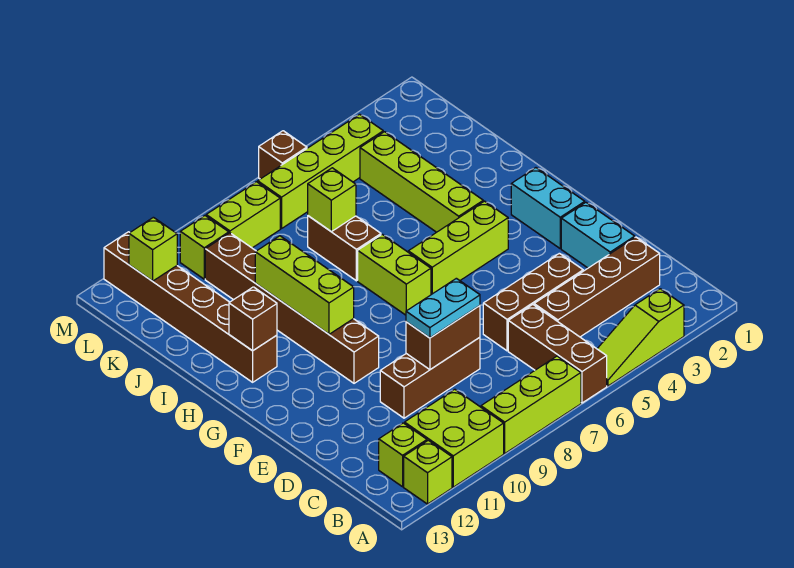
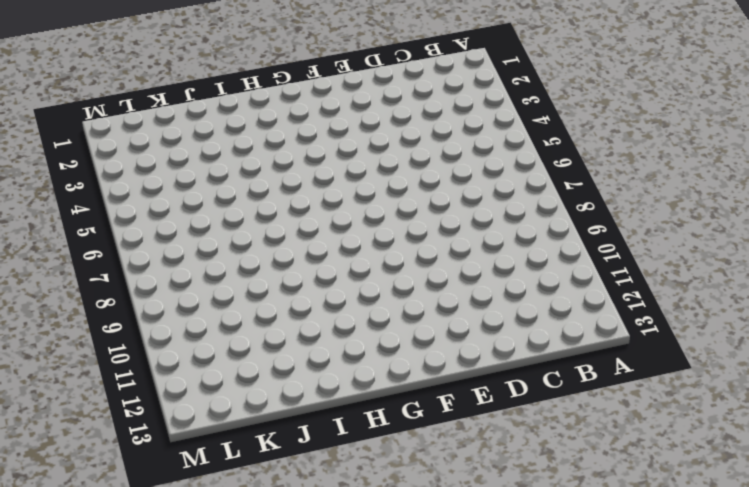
none -> lime slope A3:A5 level 1 top 3
none -> brown brick A6:C6 level 1
none -> lime brick A7:A9 level 1

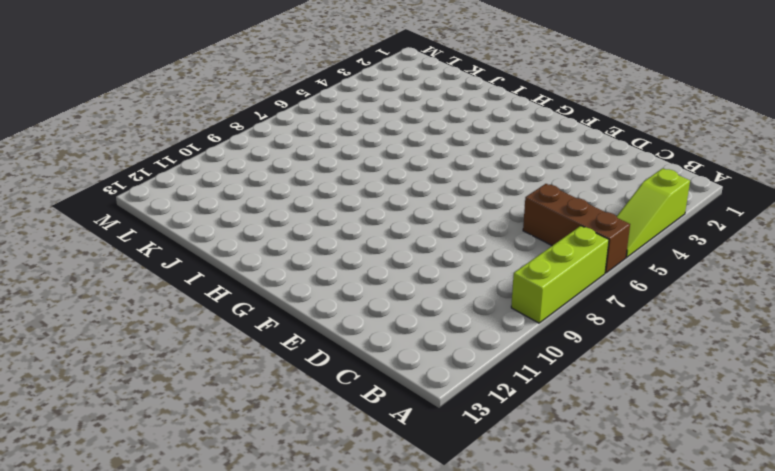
none -> lime brick A10:B11 level 1
none -> lime brick A12 level 1
none -> lime brick B12 level 1

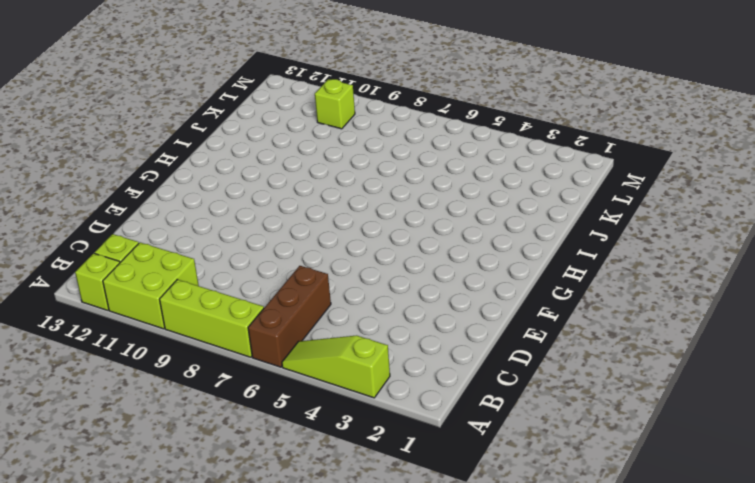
none -> brown brick C2:C5 level 1
none -> cyan brick D2:E2 level 1
none -> brown brick D4:D6 level 1

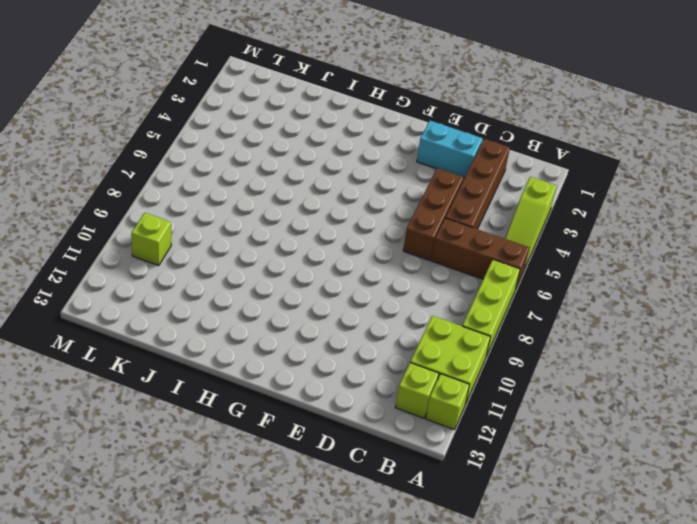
none -> brown brick D8:D10 level 1
none -> cyan brick F2:G2 level 1
none -> brown brick F10:K10 level 1

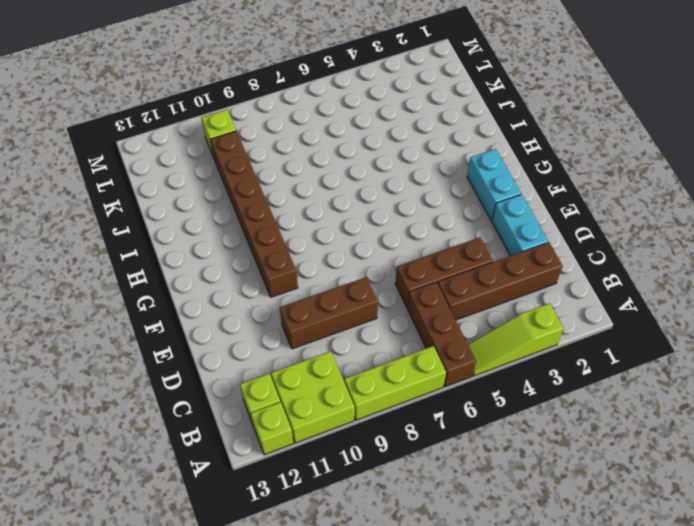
none -> lime brick G4:G6 level 1
none -> lime brick G7:H7 level 1
none -> lime brick H4:K4 level 1

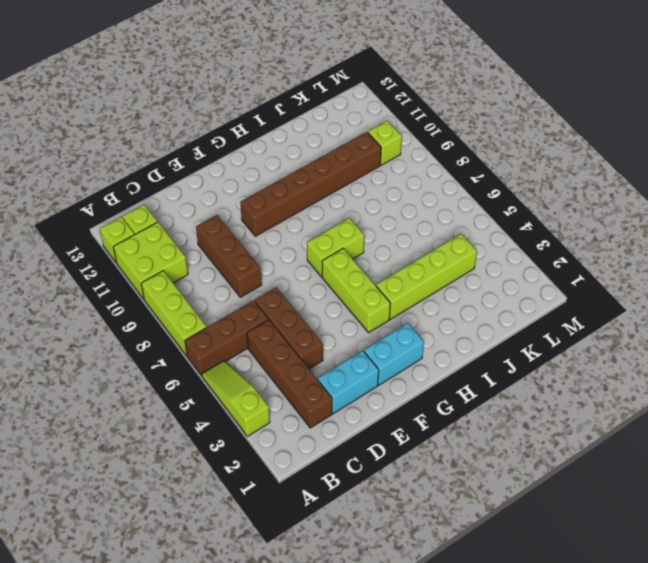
none -> brown brick H12:M12 level 1
none -> brown brick I7:J7 level 1
none -> lime brick L4:L7 level 1

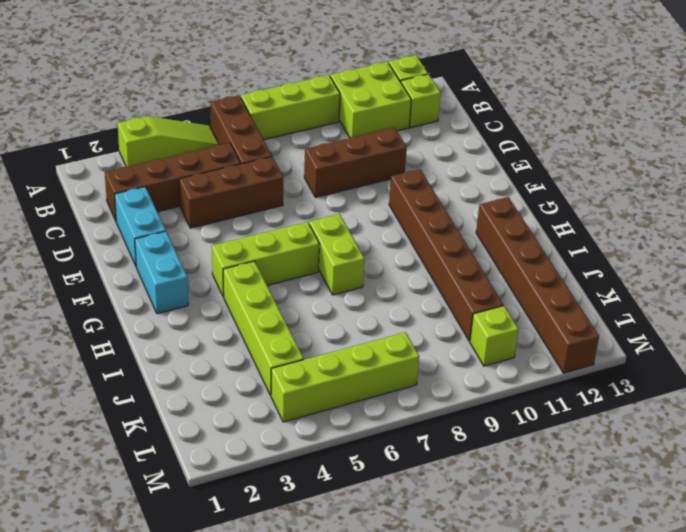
none -> brown brick I7:J7 level 1
none -> lime brick L8:L9 level 1
none -> brown brick M6 level 1

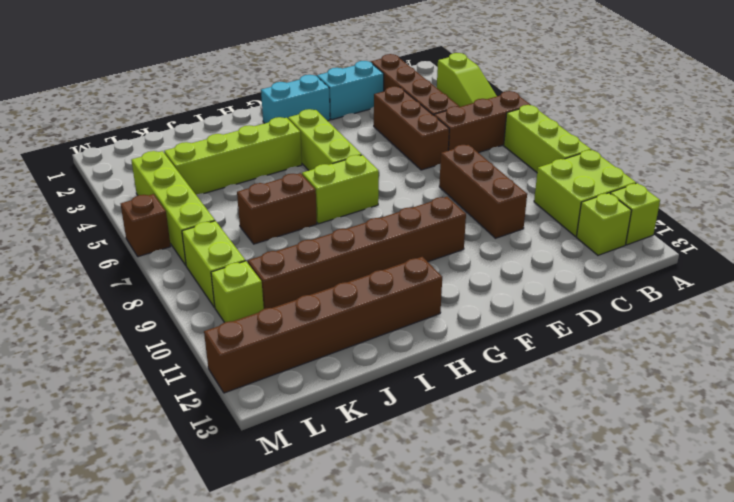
none -> brown brick D8:D9 level 2
none -> lime brick G10:I10 level 2
none -> brown brick H12 level 2

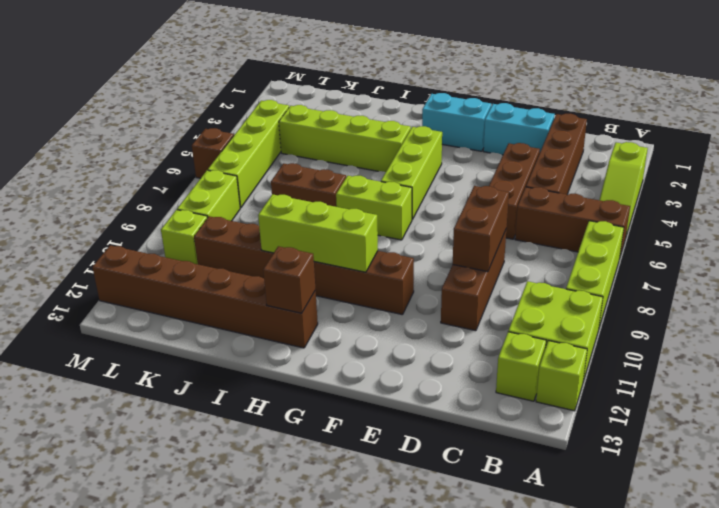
none -> lime brick J7 level 2
none -> lime brick L12 level 2
none -> cyan plate D8:D9 level 3

